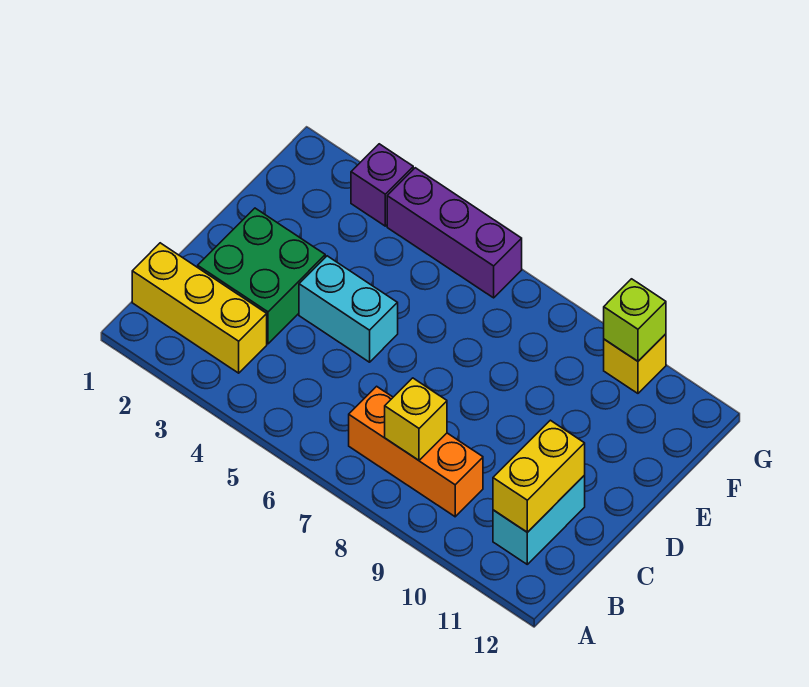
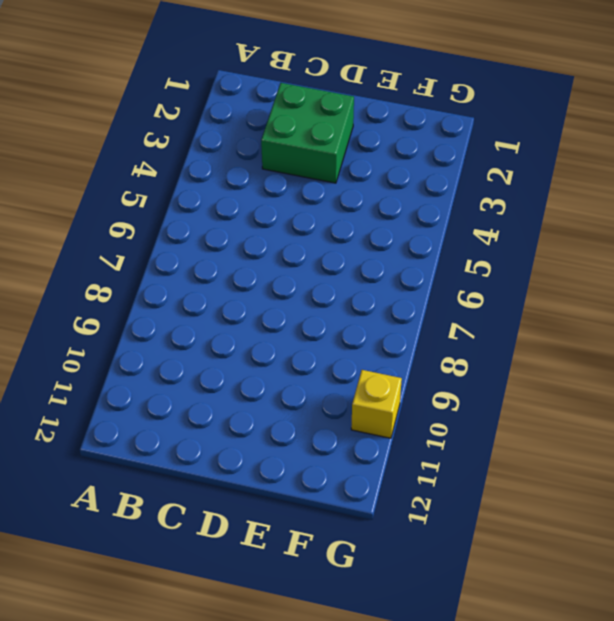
none -> yellow brick B1:B3 level 1
none -> orange brick B7:B9 level 1

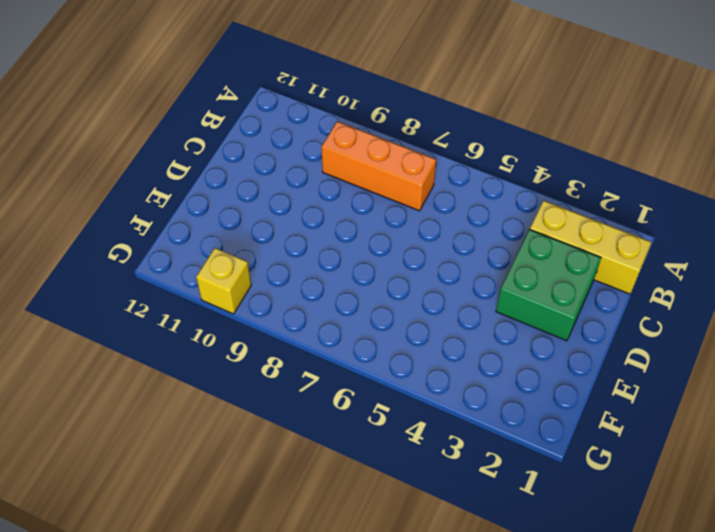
none -> cyan brick B11:C11 level 1
none -> cyan brick D4:D5 level 1

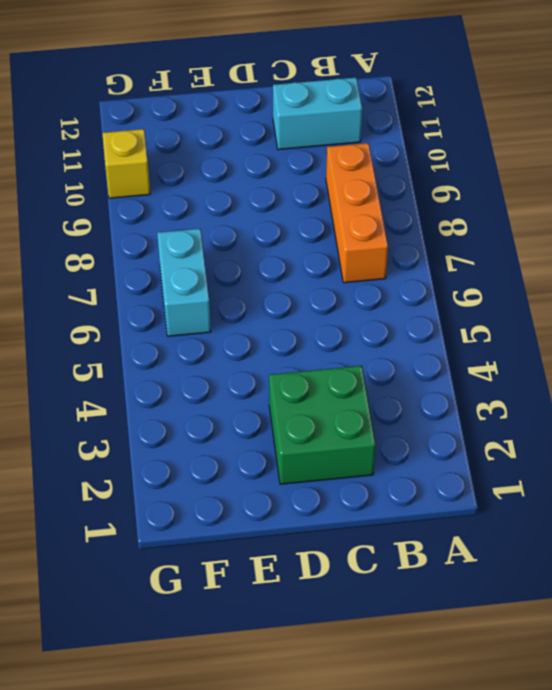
cyan brick F6:F7 level 1 -> cyan brick D4:D5 level 1
none -> yellow brick B1:B3 level 1
none -> purple brick G3 level 1

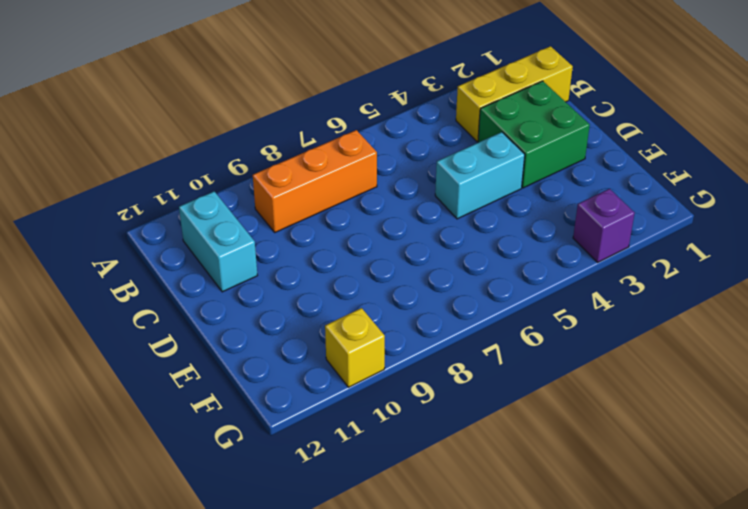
none -> purple brick G4:G6 level 1
none -> yellow brick B8 level 2

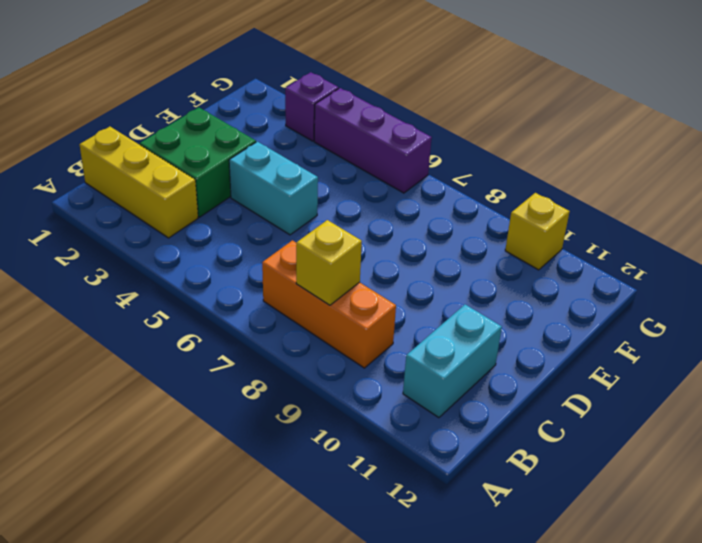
none -> yellow brick B11:C11 level 2
none -> lime brick G10 level 2

